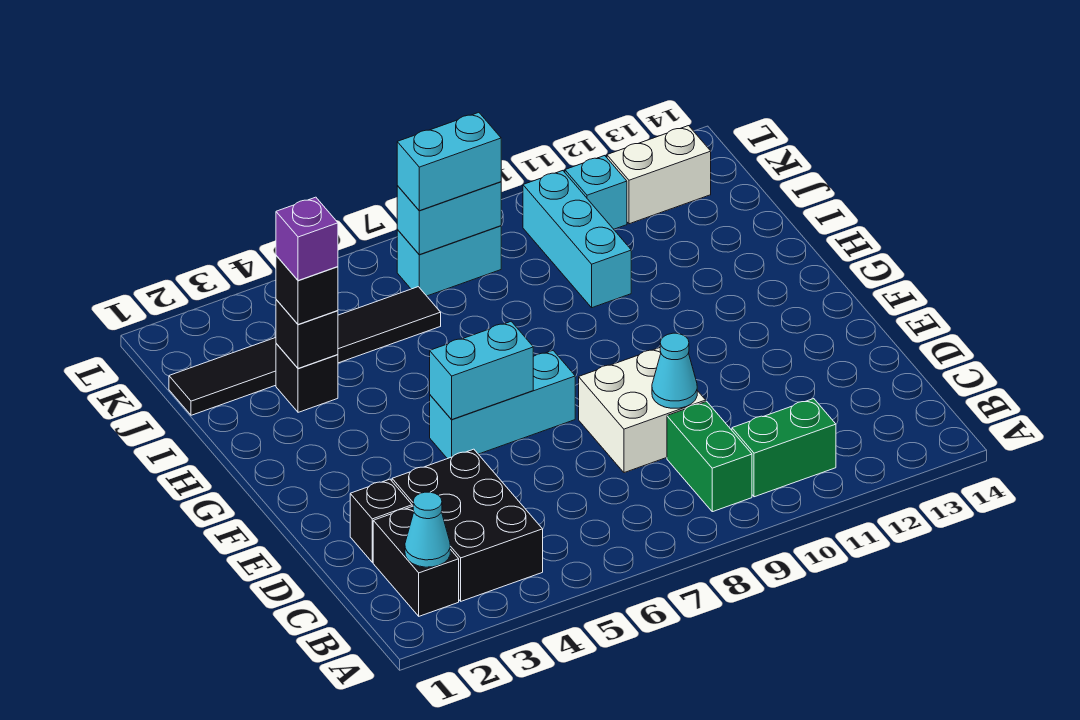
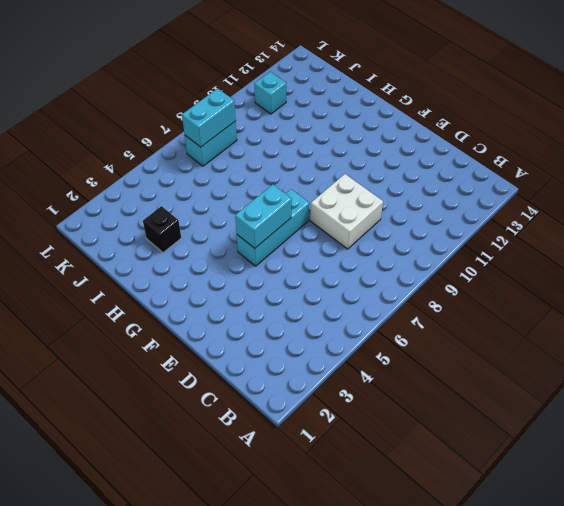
none -> black brick B2:C2 level 1
none -> black brick B3:D4 level 1
none -> green brick B9:C9 level 1

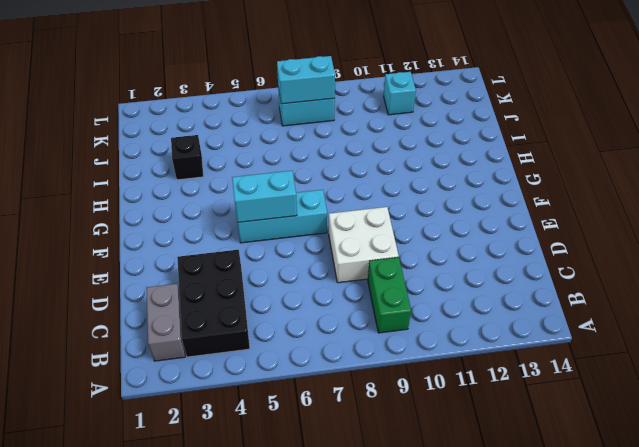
grey brick B2:C2 level 1 -> black brick B2:C2 level 1
none -> green brick B10:B11 level 1
none -> black brick D2 level 1
none -> cyan brick I10:K10 level 1

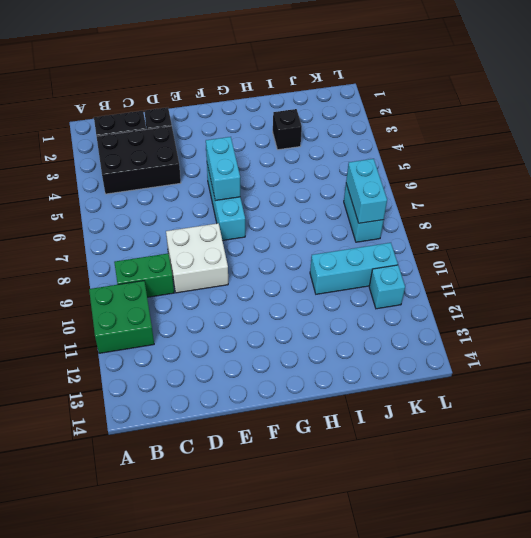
green brick A10:B11 level 1 -> green brick B10:B11 level 1
none -> black tile J1:J6 level 1
none -> white brick K12:K13 level 1
none -> cyan cone B2 level 2

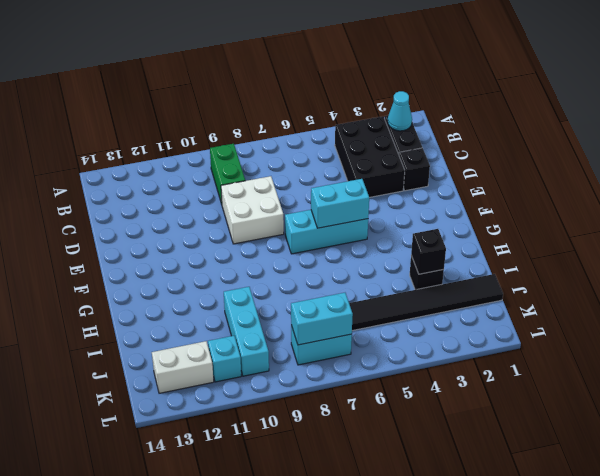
none -> green brick B10:B11 level 1
none -> cyan cone D9 level 2
none -> black brick I3 level 3

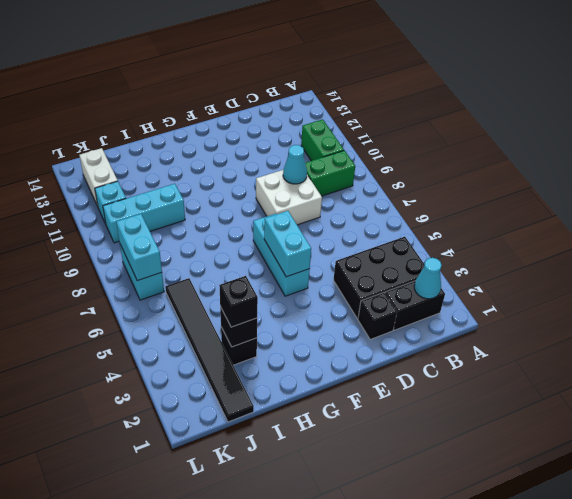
none -> cyan brick K7:K8 level 3
none -> purple brick I3 level 4

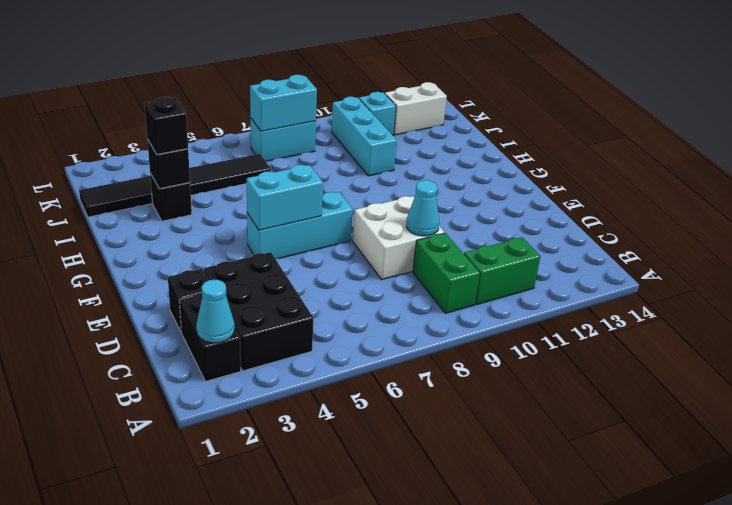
none -> cyan brick K7:K8 level 3
none -> purple brick I3 level 4

